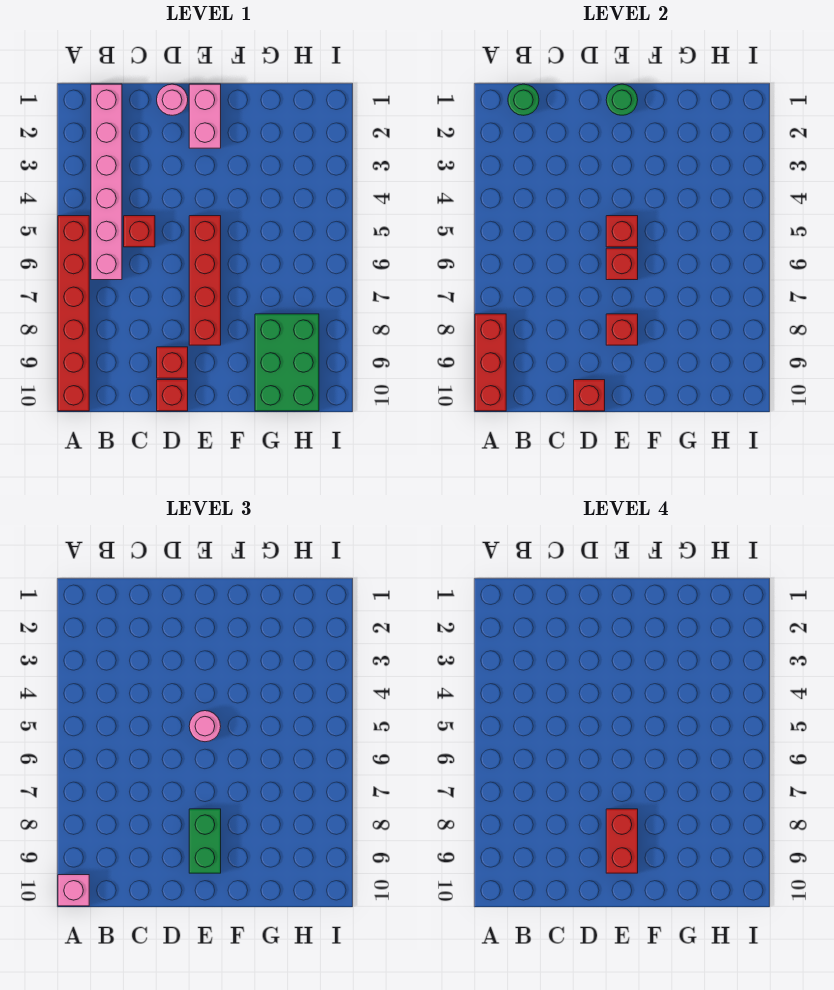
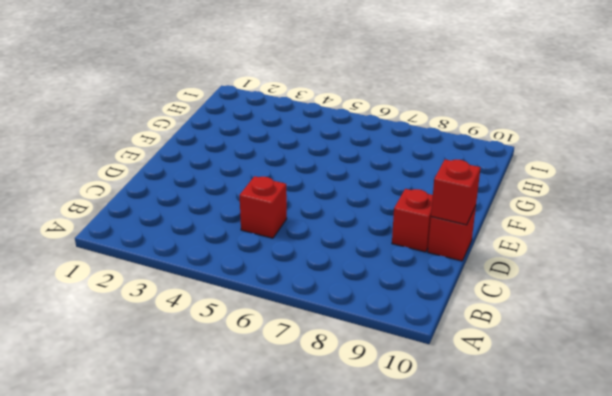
none -> red brick A5:A10 level 1
none -> pink brick B1:B6 level 1
none -> pink round brick D1 level 1

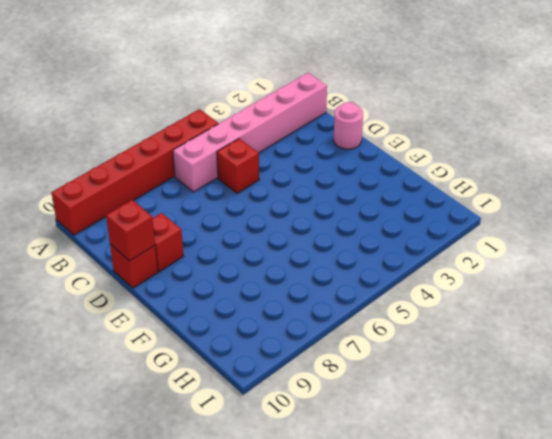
none -> pink brick E1:E2 level 1
none -> red brick E5:E8 level 1
none -> green brick G8:H10 level 1

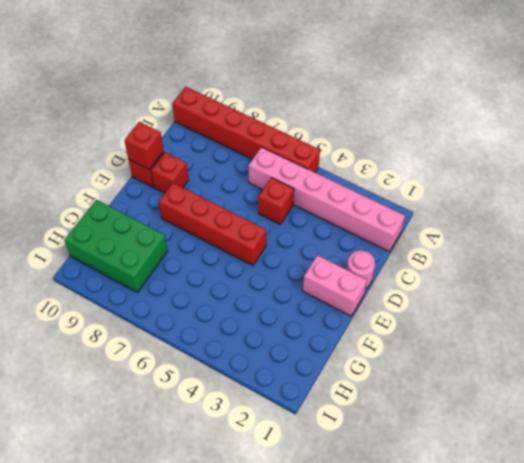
none -> red brick A8:A10 level 2
none -> green round brick B1 level 2
none -> green round brick E1 level 2

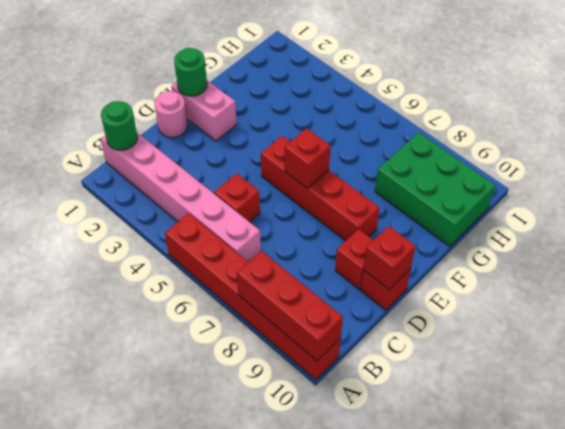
none -> red brick E5 level 2
none -> red brick E8 level 2
none -> pink brick A10 level 3

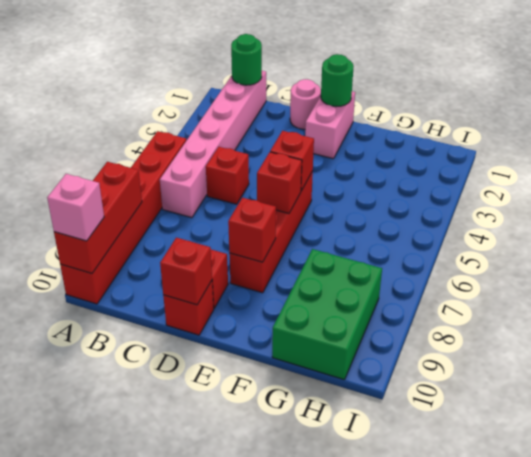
none -> pink round brick E5 level 3
none -> green brick E8:E9 level 3
none -> red brick E8:E9 level 4

